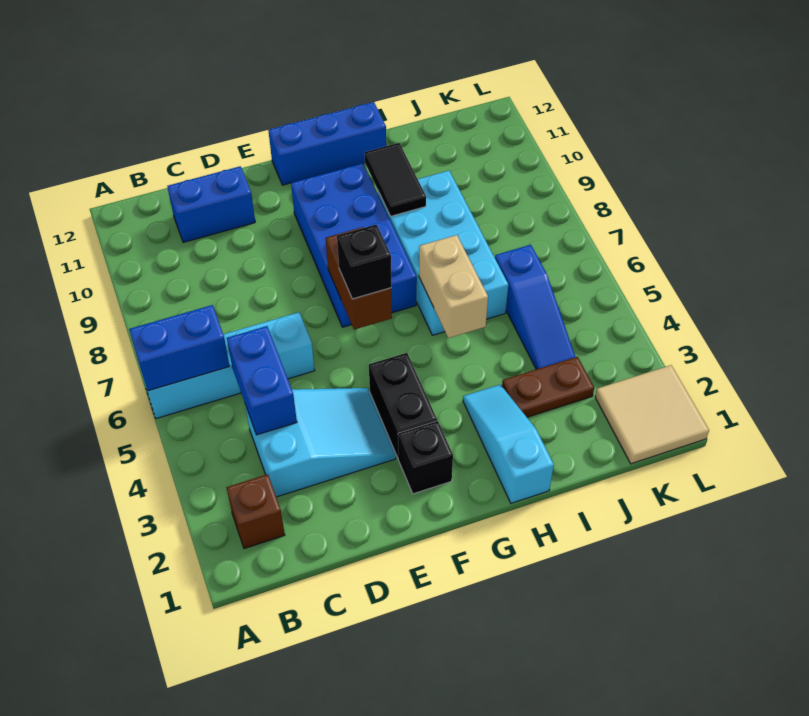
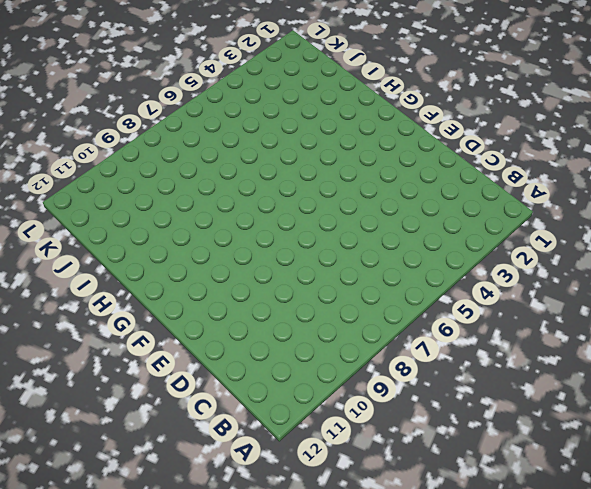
none -> cyan brick A6:D6 level 1
none -> brown brick B2 level 1
none -> cyan slope C3:E4 level 1 top C

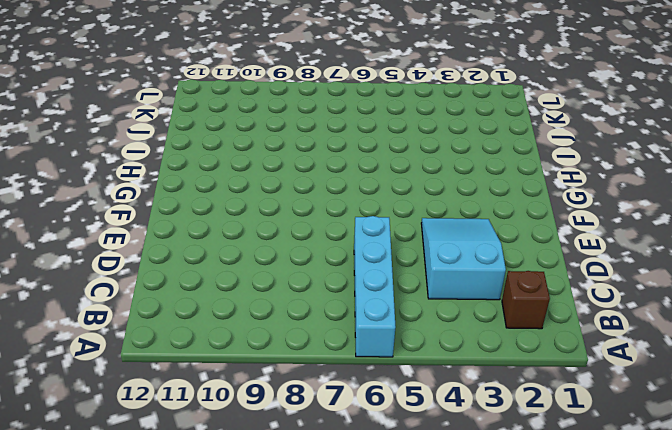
none -> blue brick C11:D11 level 1
none -> black brick F2 level 1
none -> black brick F3:F4 level 1

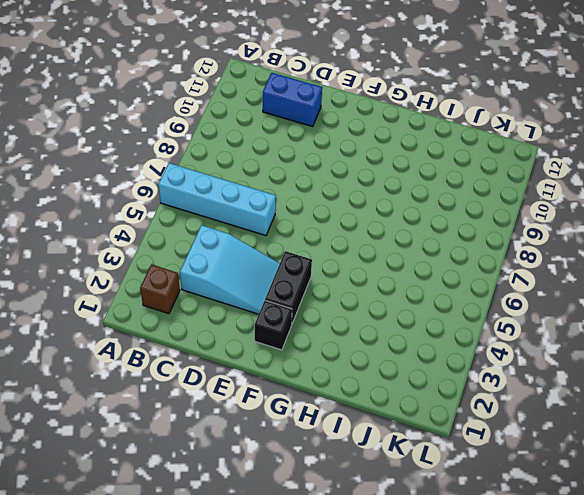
none -> blue brick F7:G10 level 1
none -> blue brick F12:H12 level 1
none -> cyan slope H1:H3 level 1 top 1

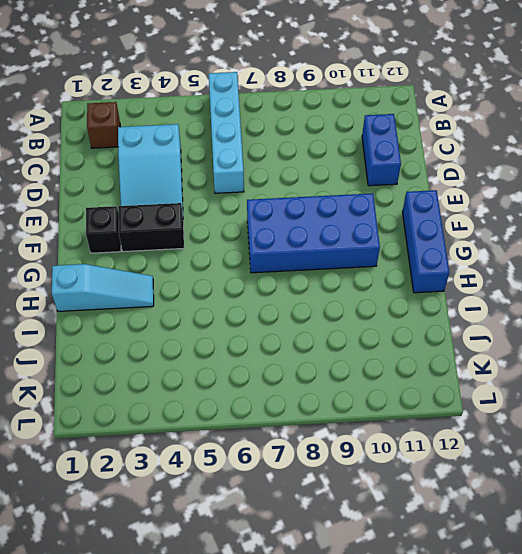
none -> cyan brick H6:I9 level 1
none -> brown plate I3:J3 level 1
none -> blue slope J4:J6 level 1 top 6

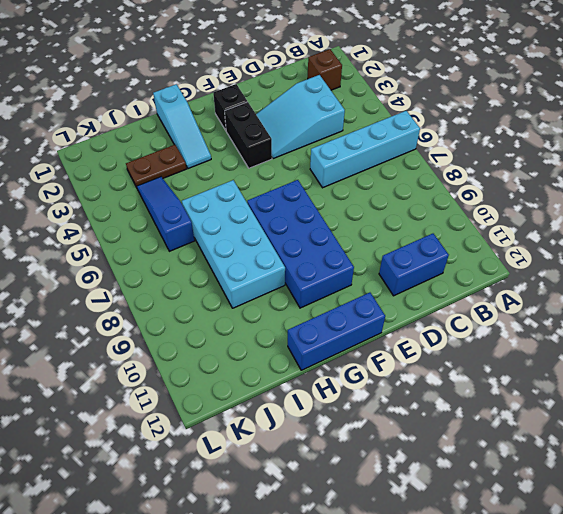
none -> tan tile K1:L2 level 1
none -> blue brick A6:B6 level 2
none -> blue brick C4:C5 level 2

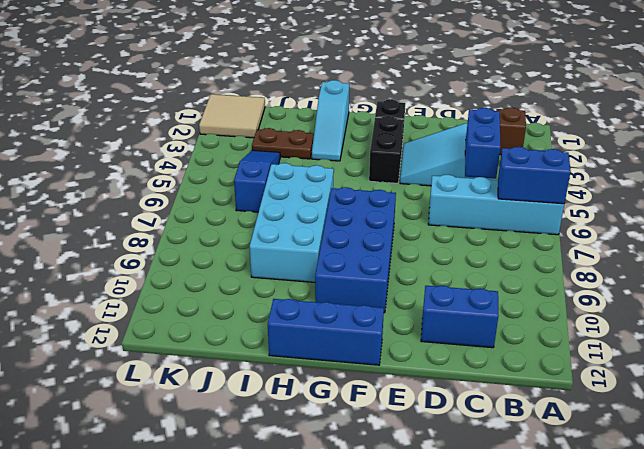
none -> brown brick F6:F7 level 2
none -> tan brick H5:H6 level 2
none -> black tile H9:H10 level 2

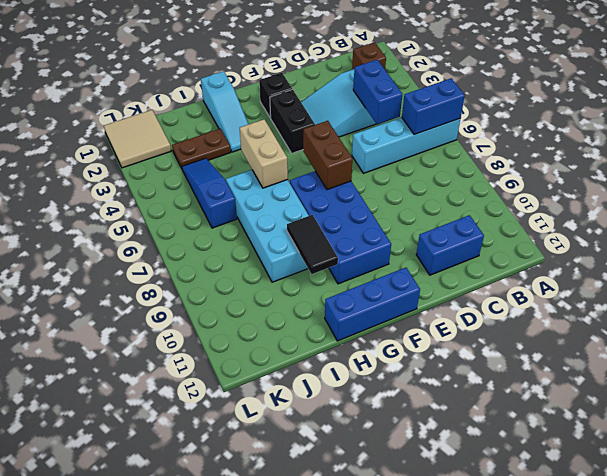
none -> black brick F6 level 3

